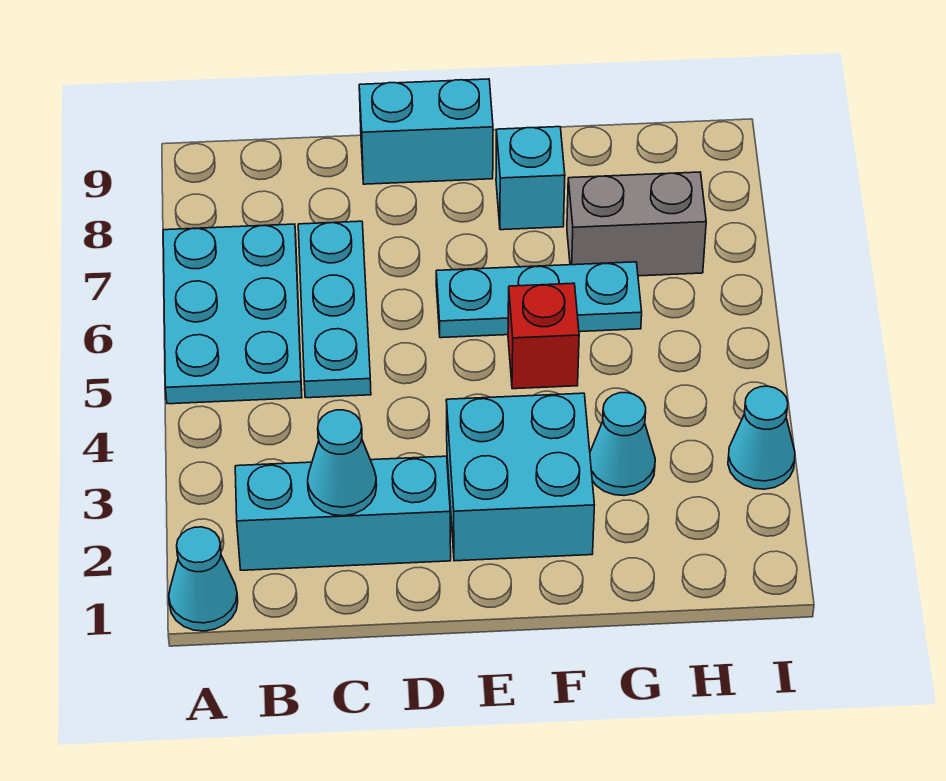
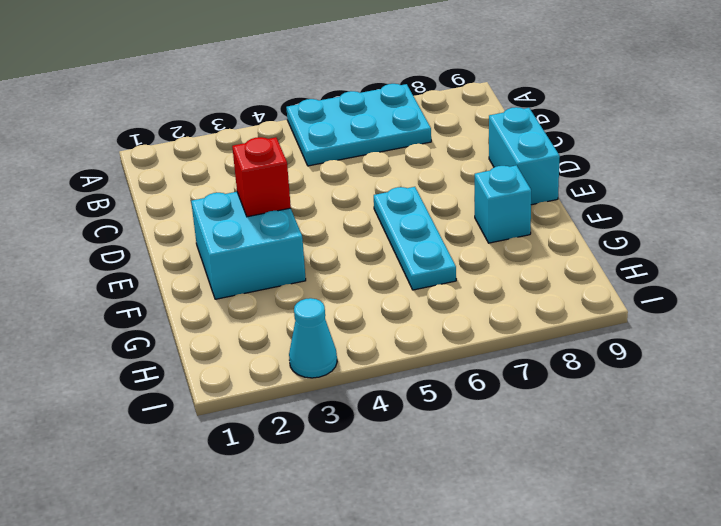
red brick E3 level 2 -> red brick F5 level 1
none -> cyan cone A1 level 1
none -> cyan brick B2:D2 level 1
none -> cyan plate C5:C7 level 1

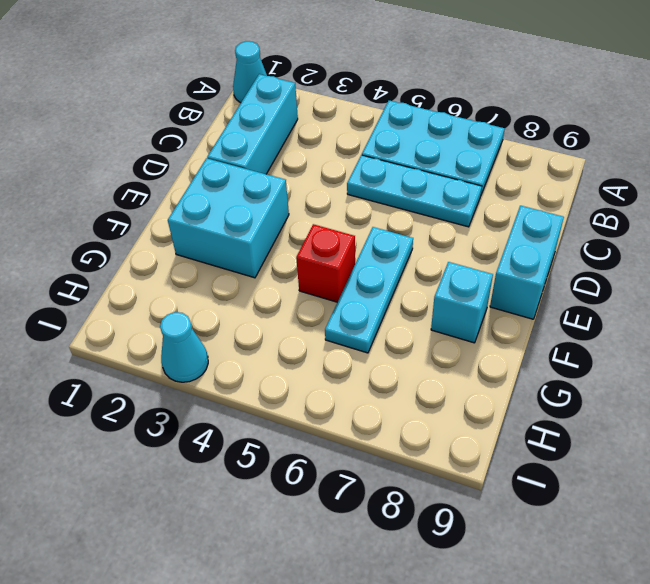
none -> cyan cone G3 level 1
none -> grey brick G7:H7 level 1
none -> cyan cone C2 level 2

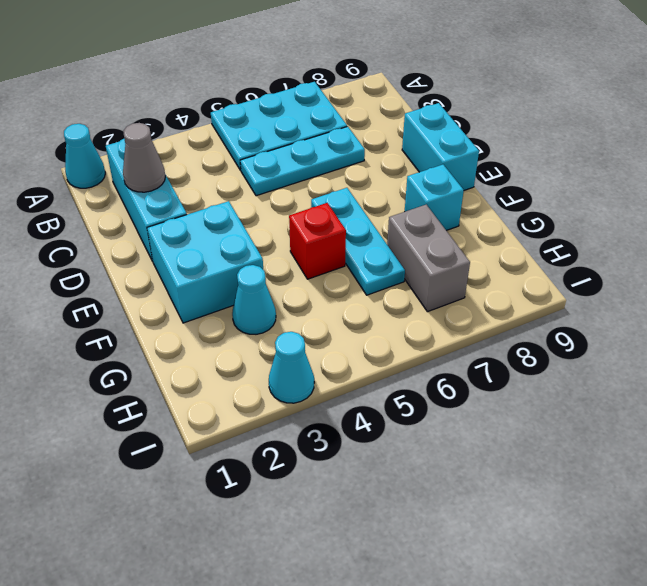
grey cone C2 level 2 -> cyan cone C2 level 2

